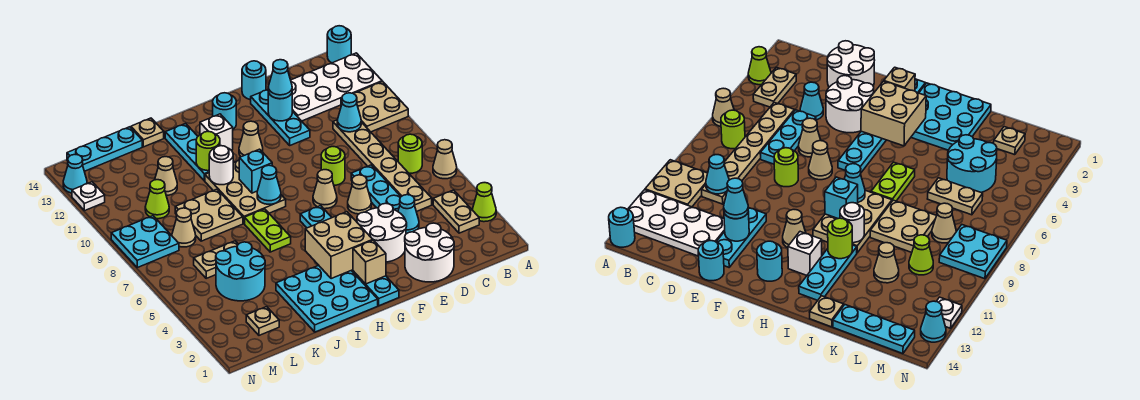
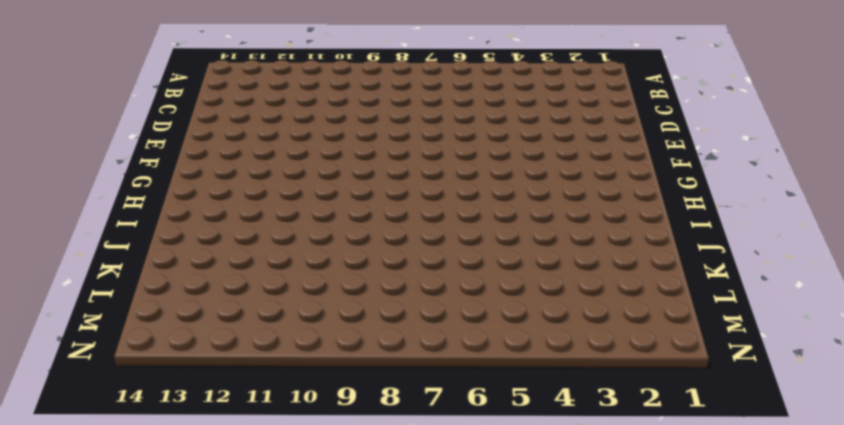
none -> lime cone A3 level 1
none -> tan cone A6 level 1
none -> tan plate A10:B11 level 1
none -> white plate A12:D13 level 1

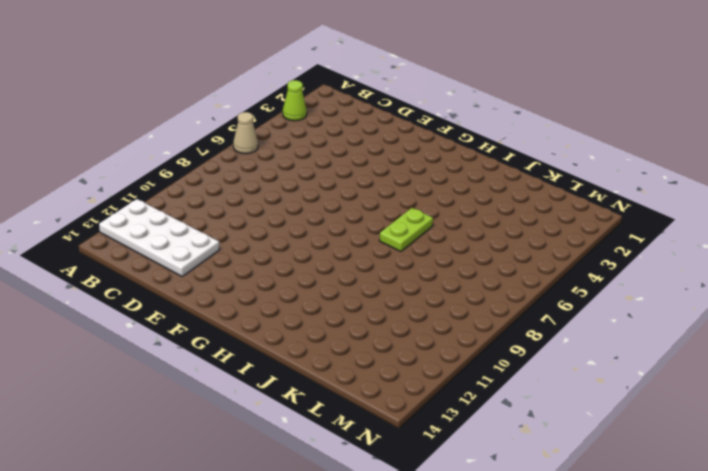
none -> tan plate A10:B11 level 1
none -> cyan round brick A14 level 1
none -> tan plate B3:B4 level 1
none -> lime round brick B7 level 1

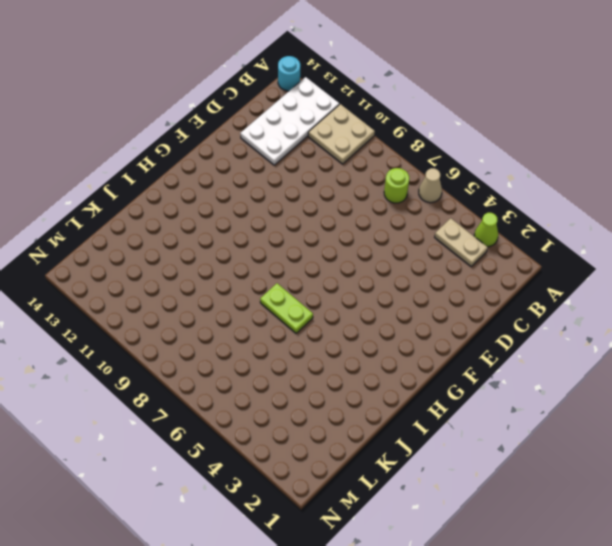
none -> tan plate C5:C10 level 1
none -> white round brick D1:E2 level 1
none -> cyan cone D4 level 1
none -> cyan plate D5:D7 level 1

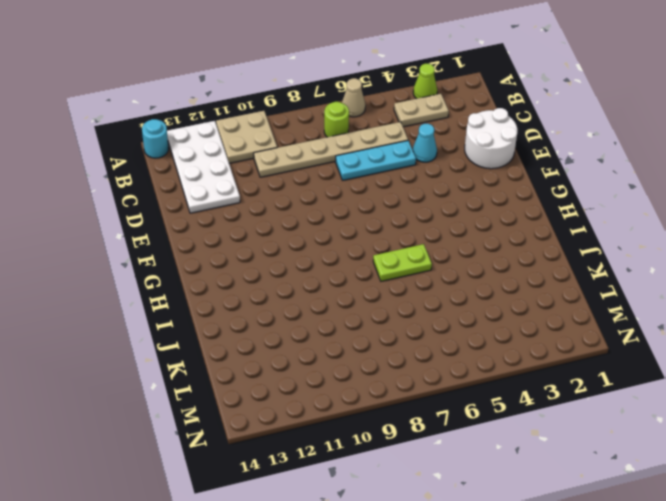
none -> white round brick E3:F4 level 1
none -> tan cone E6 level 1
none -> lime round brick E8 level 1
none -> cyan plate E11:E13 level 1

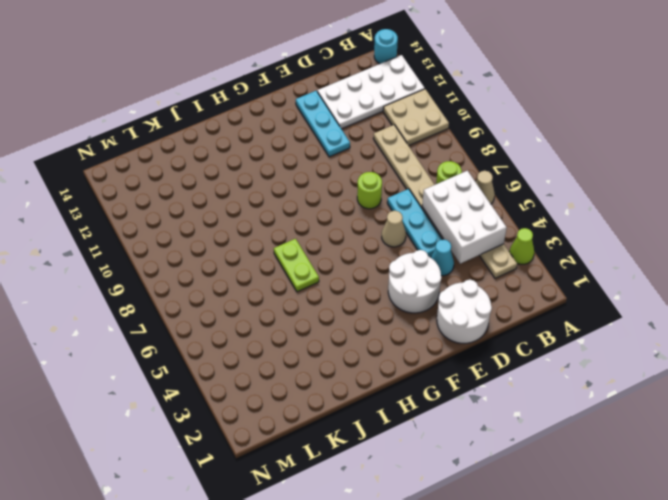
white brick B4:C6 level 2 -> none
none -> cyan round brick E14 level 1
none -> tan cone F7 level 1
none -> cyan plate G1:G6 level 1
none -> tan cone G11 level 1

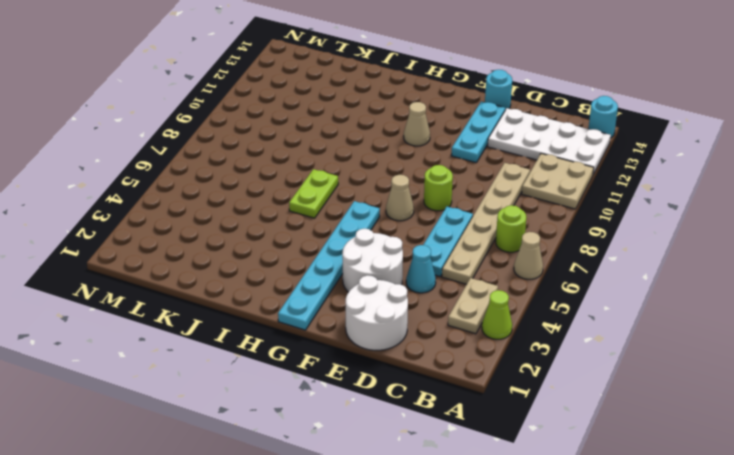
none -> tan cone E6 level 1
none -> cyan round brick G13 level 1
none -> cyan plate H1:J3 level 1
none -> tan plate H8:I10 level 1

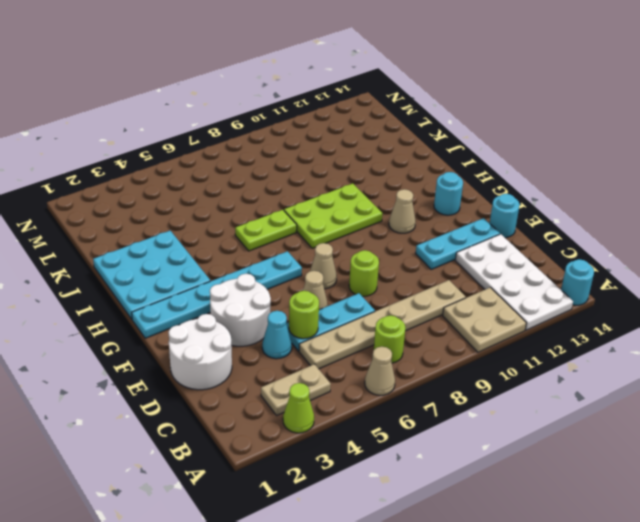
lime round brick D5 level 2 -> lime round brick I11 level 2
lime plate H8:I10 level 1 -> tan plate H8:I10 level 1
none -> white brick H12 level 1
none -> cyan plate I11:I13 level 1
none -> tan plate J8:K9 level 1
none -> tan plate J14 level 1

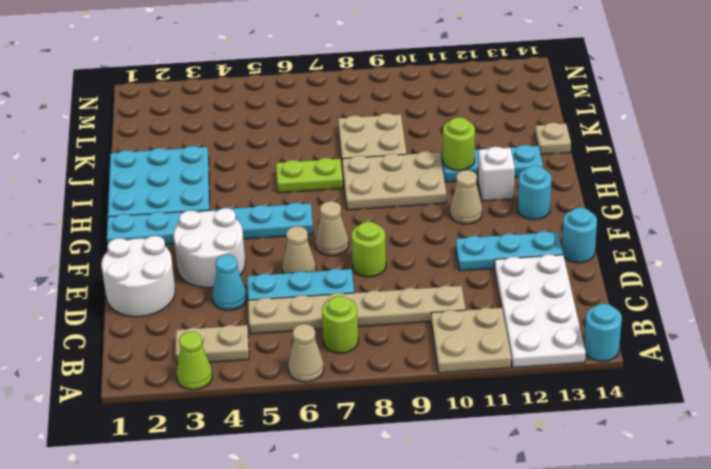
none -> cyan round brick K4:L5 level 1
none -> tan plate K6:L6 level 1
none -> tan cone K11 level 1
none -> cyan plate K14:M14 level 1

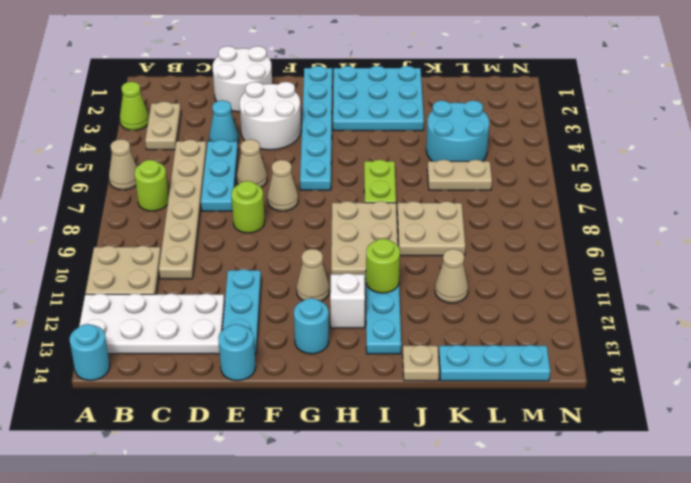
none -> tan plate L2 level 1
none -> tan cone L8 level 1
none -> lime cone L10 level 1
none -> cyan plate M8:N9 level 1

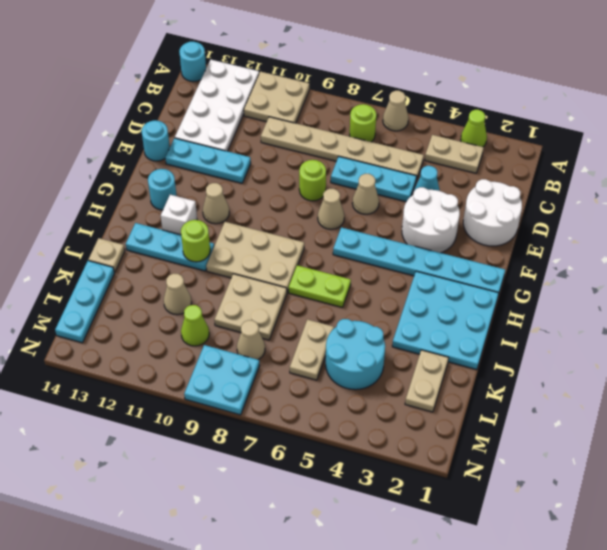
tan plate K2:L2 level 1 -> tan plate L2 level 1
none -> white plate N12 level 1
none -> cyan cone N13 level 1
none -> cyan cone C10 level 2
none -> cyan round brick E12 level 2

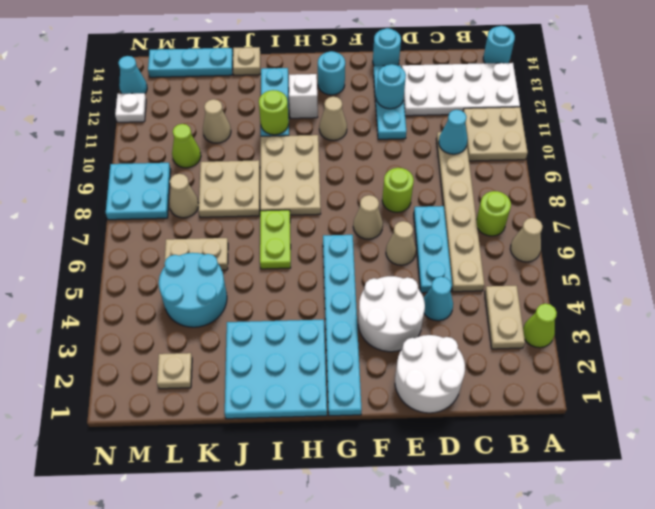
none -> tan brick G2 level 2
none -> tan brick G3:H4 level 2
none -> cyan cone H8 level 2
none -> cyan brick H9 level 2

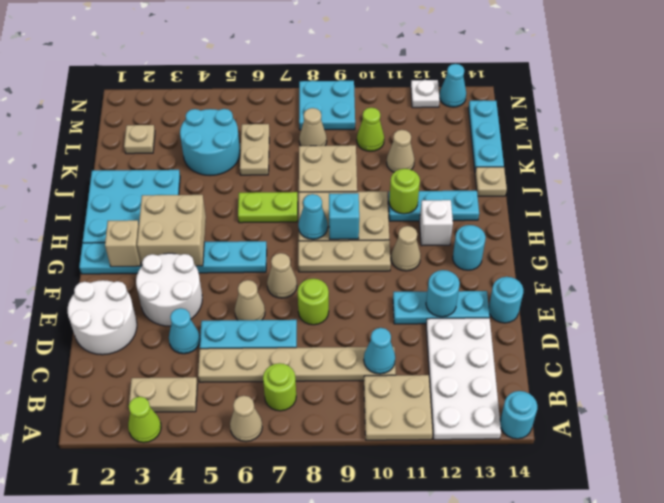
tan plate G8:G10 level 1 -> none
none -> white round brick I10 level 2
none -> cyan cone E12 level 3

